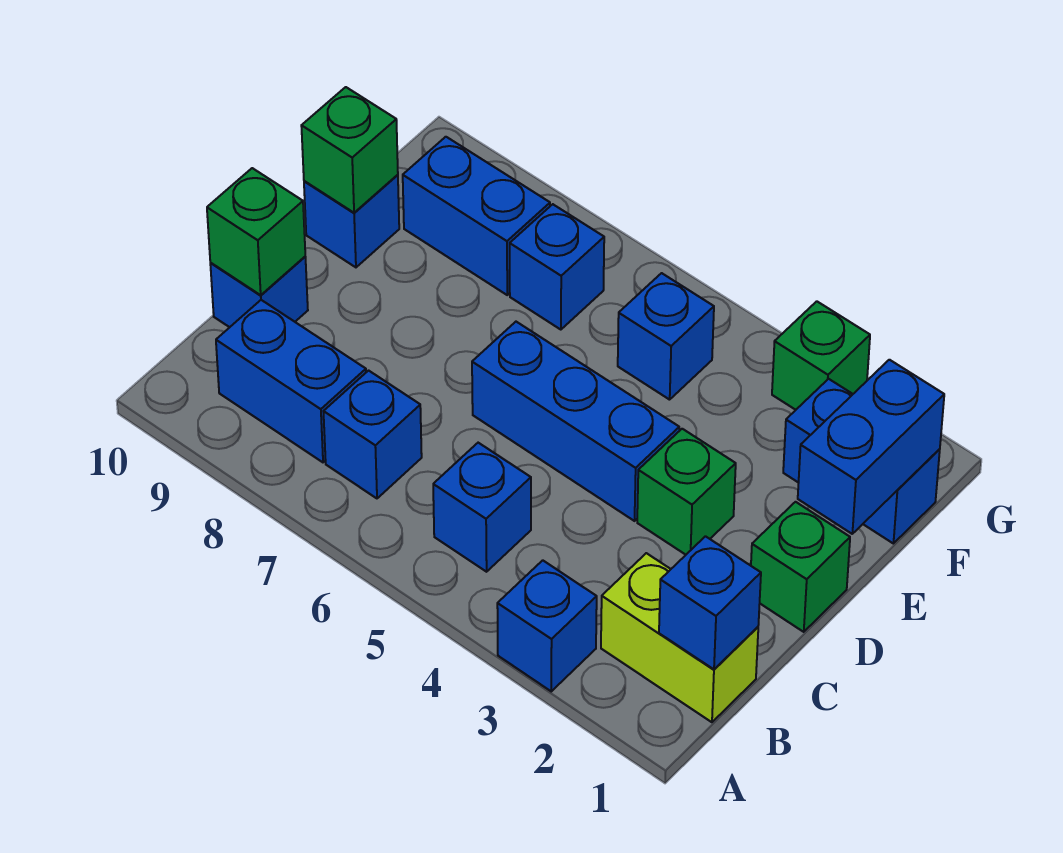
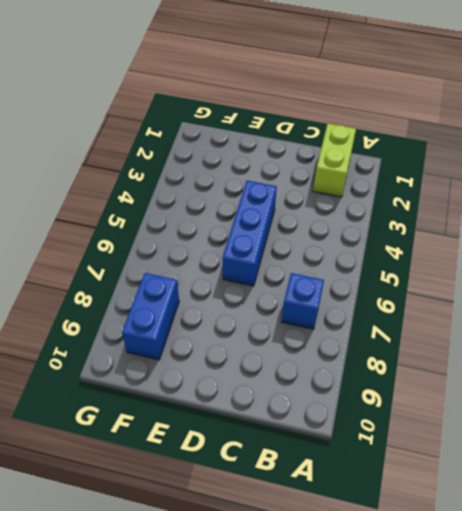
none -> blue brick A3 level 1
none -> blue brick B5 level 1
none -> blue brick B8:B9 level 1

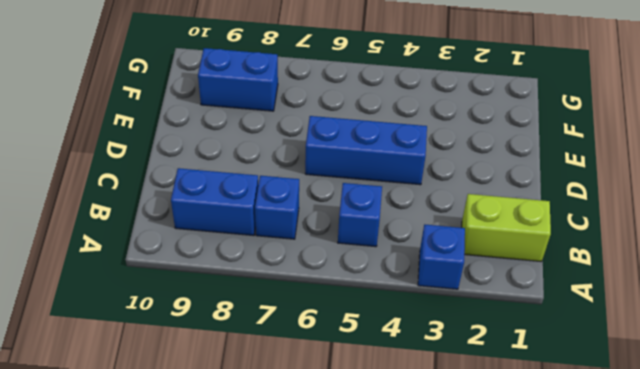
none -> blue brick C10 level 1
none -> green brick D1 level 1
none -> green brick D3 level 1

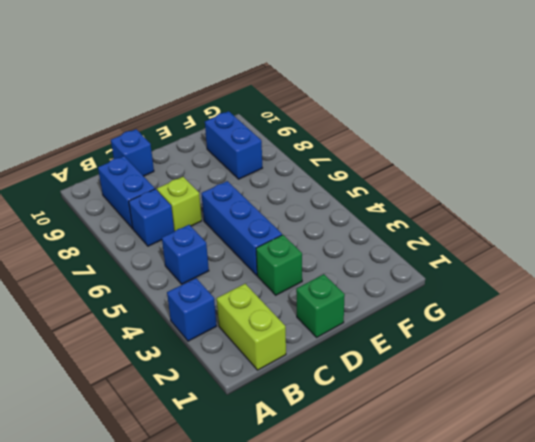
lime brick C7 level 1 -> none
none -> blue brick E10 level 1
none -> blue brick F1:F2 level 1
none -> blue brick F5 level 1

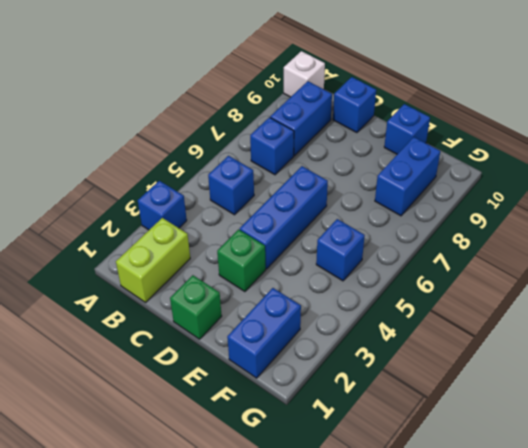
white brick A10 level 1 -> none
none -> blue brick F7 level 1
none -> green brick G3 level 1
none -> blue brick B1 level 2

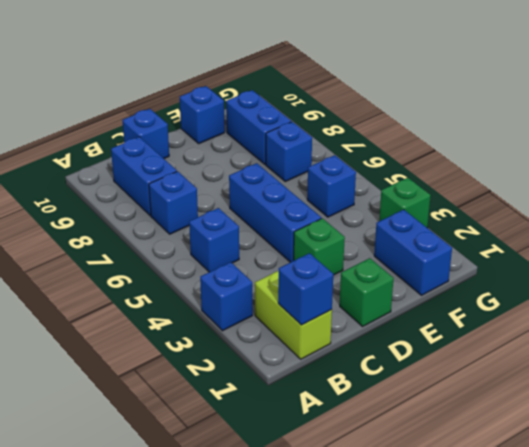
none -> green brick C10 level 2
none -> blue brick E1:F1 level 2
none -> green brick E10 level 2

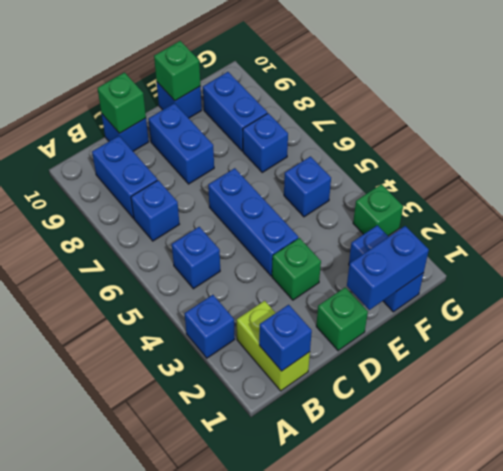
blue brick D8:D9 level 1 -> none

